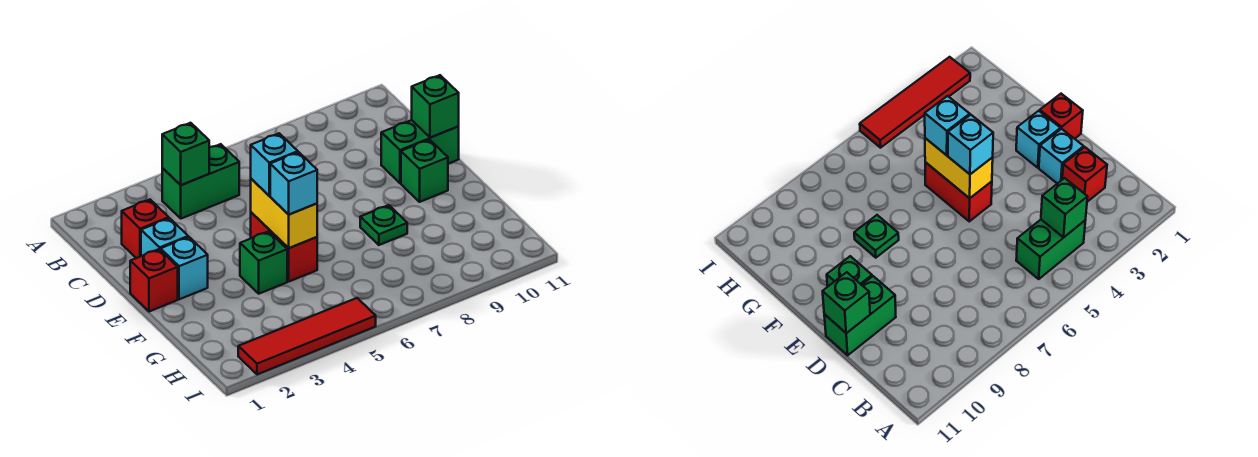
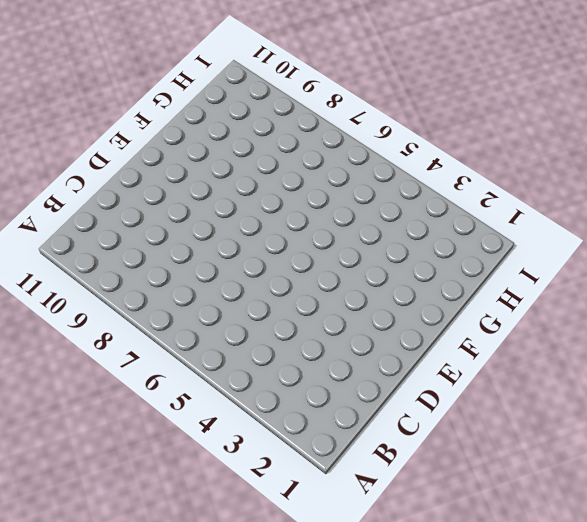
none -> green brick B4:B5 level 1
none -> red brick C2 level 1
none -> cyan brick D2 level 1

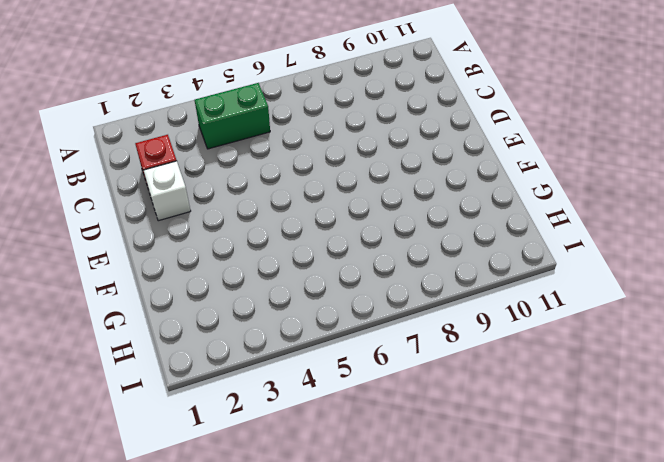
white brick D2 level 1 -> cyan brick D2 level 1
none -> green brick D10:D11 level 1
none -> red brick E1 level 1
none -> cyan brick E2 level 1

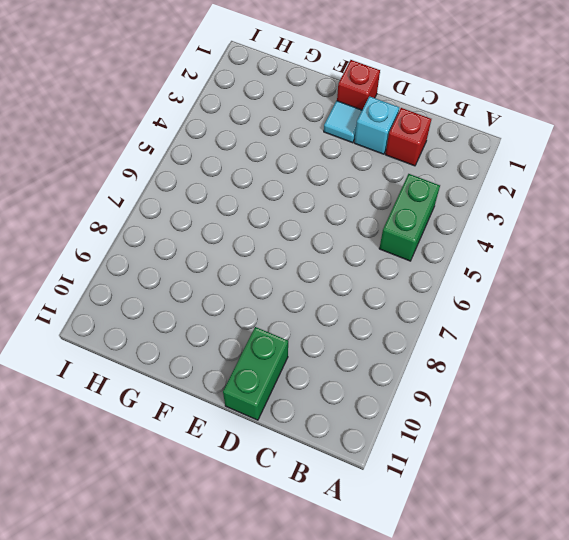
cyan tile E2 level 1 -> cyan brick E2 level 1
none -> red brick E5:F5 level 1
none -> green brick E10 level 1
none -> green brick F4 level 1

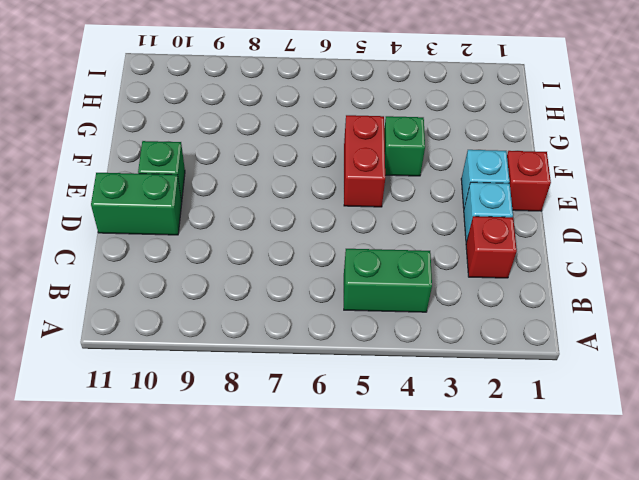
none -> green plate F8 level 1
none -> red tile I2:I5 level 1
none -> green brick B4 level 2

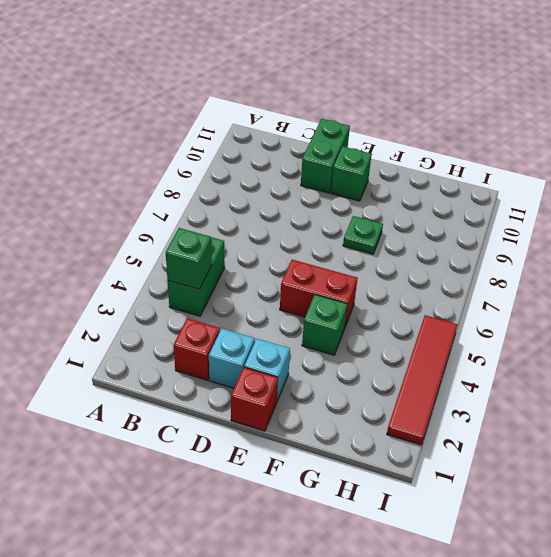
none -> green brick D11 level 2
none -> yellow brick E5:F5 level 2
none -> cyan brick E5 level 3

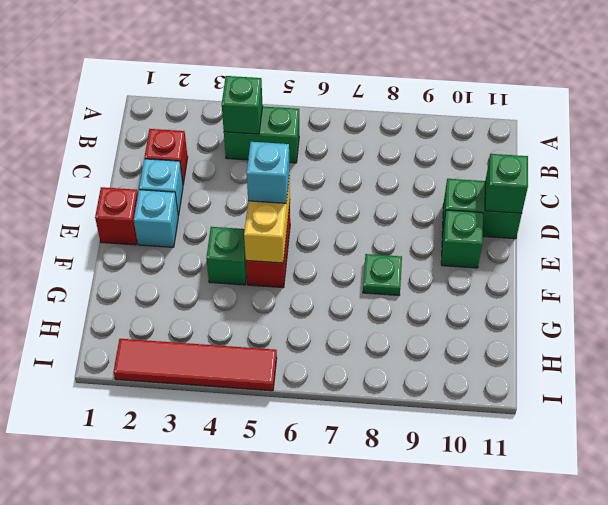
none -> cyan brick F5 level 3

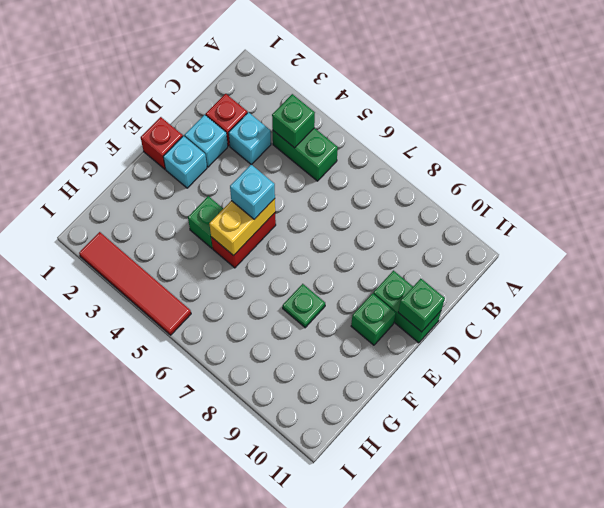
cyan brick C3 level 1 -> cyan brick F5 level 3

